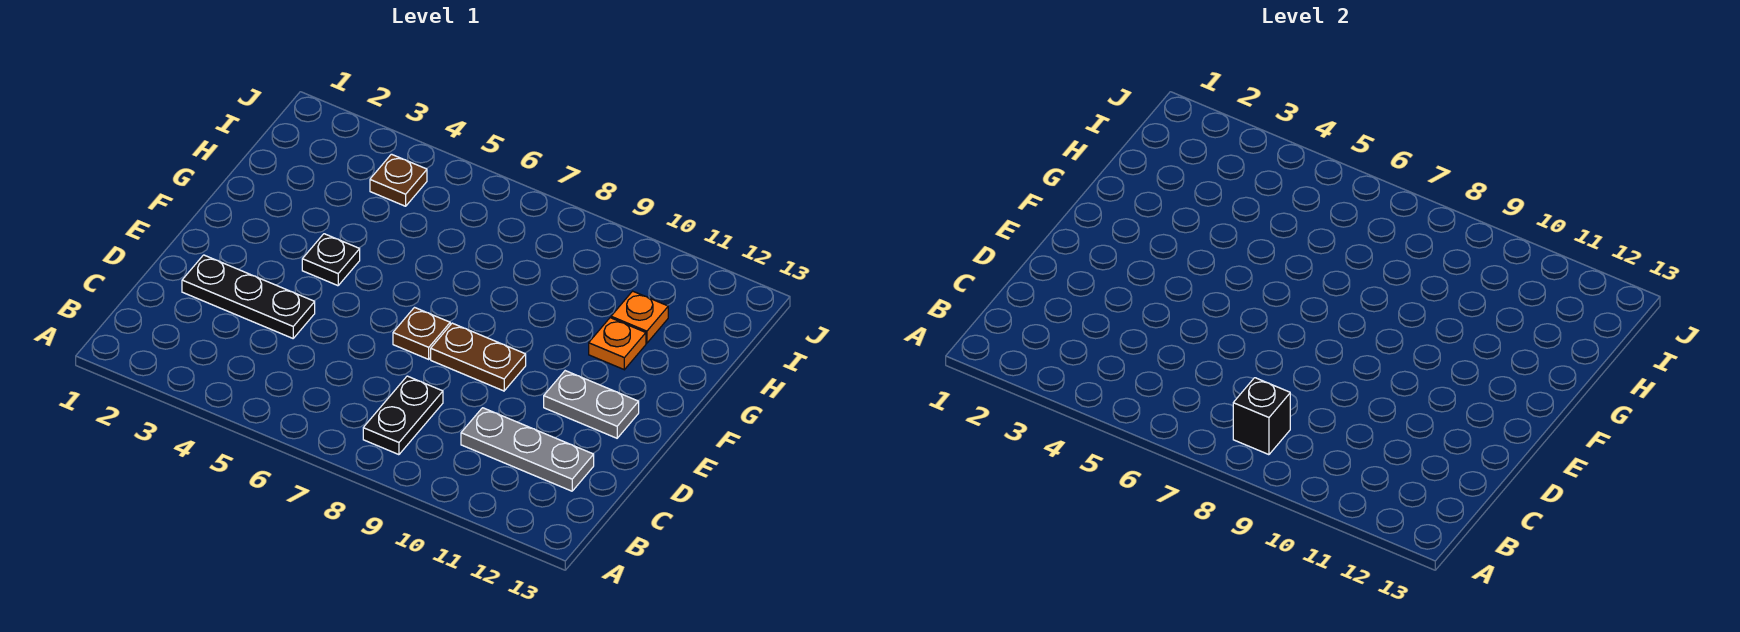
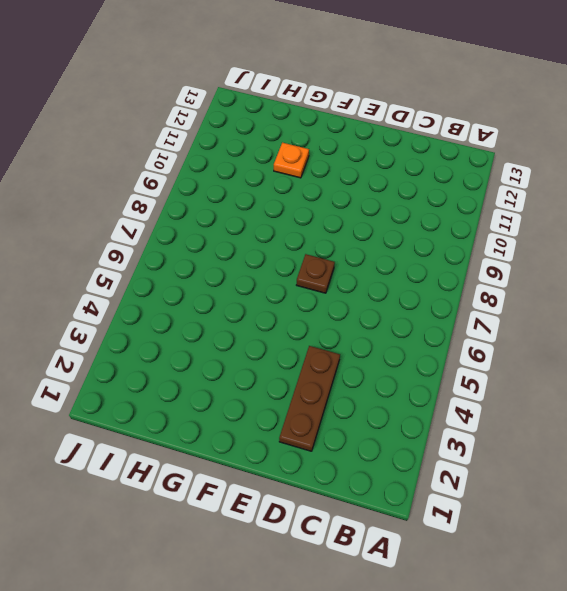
brown plate D2:D4 level 1 -> black plate D2:D4 level 1
none -> black plate B8:C8 level 1
none -> grey plate C10:C12 level 1

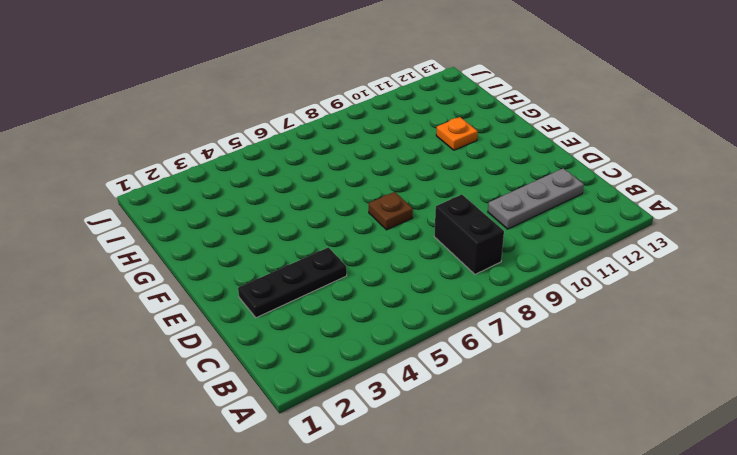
black brick B8:C8 level 1 -> black plate B8:C8 level 1
none -> brown plate E8:E9 level 1
none -> grey plate E11:E12 level 1

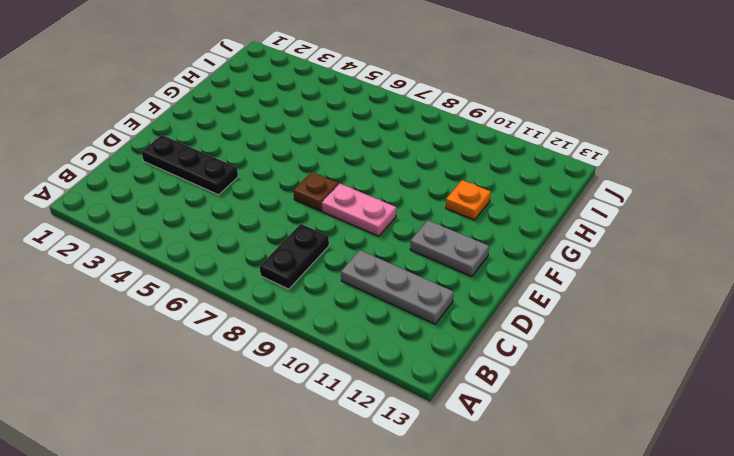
pink plate E8:E9 level 1 -> brown plate E8:E9 level 1
none -> black plate F4 level 1
none -> orange plate H11 level 1

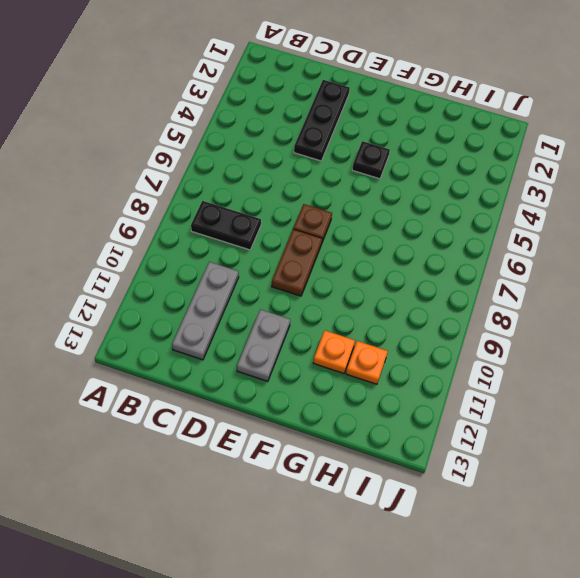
none -> brown plate I4 level 1
none -> black brick B8 level 2

